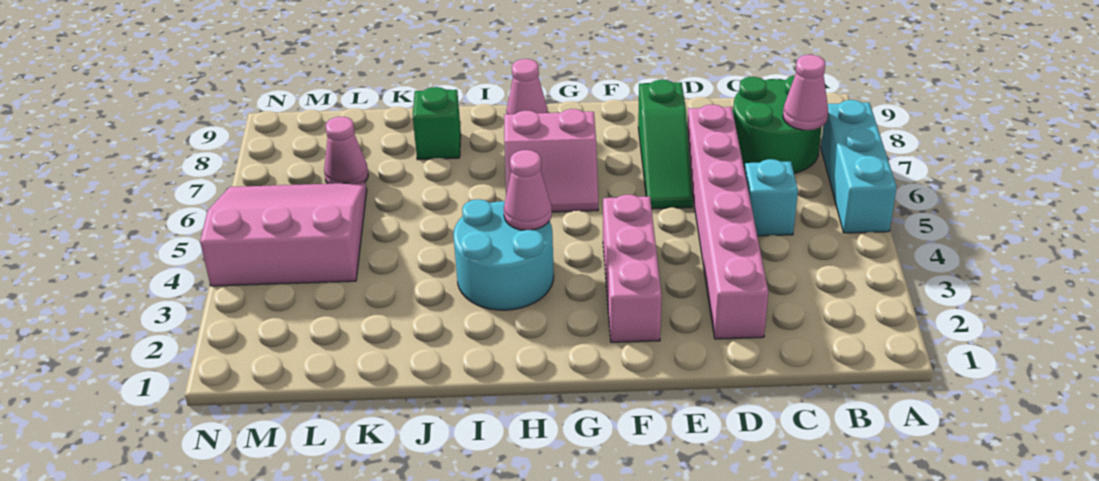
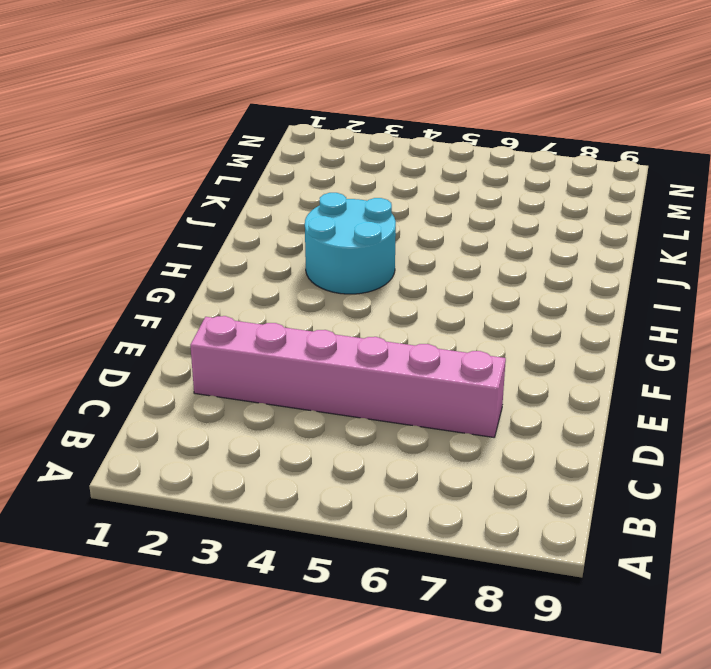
none -> cyan brick A5:A7 level 1
none -> green round brick B7:C8 level 1
none -> cyan brick C5 level 1

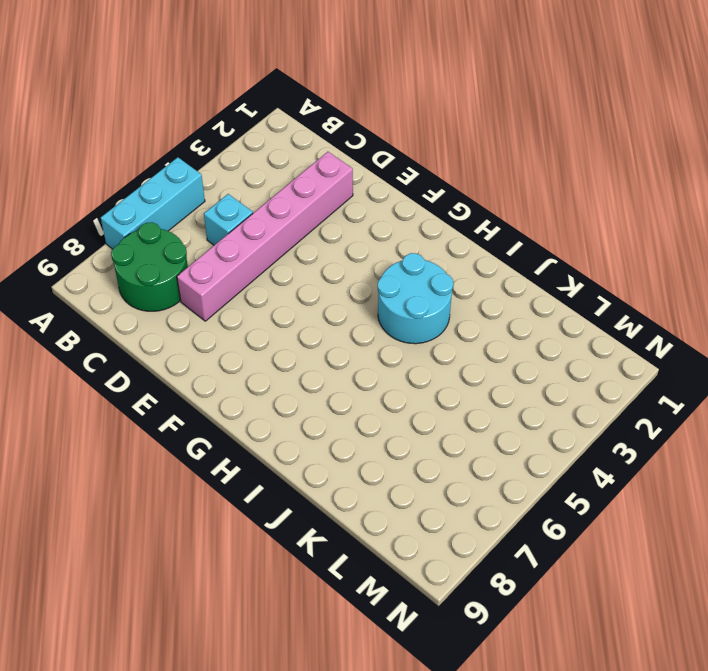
none -> green slope E6:E8 level 1 top 8
none -> pink brick F2:F4 level 1
none -> pink slope G6:H7 level 1 top 7

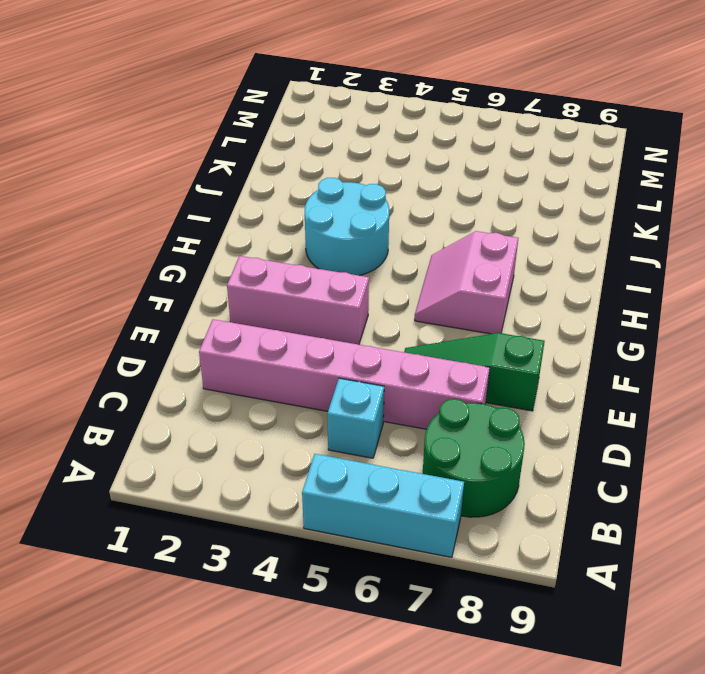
none -> pink cone H9 level 1
none -> green brick J8 level 1
none -> pink slope L4:N6 level 1 top 4

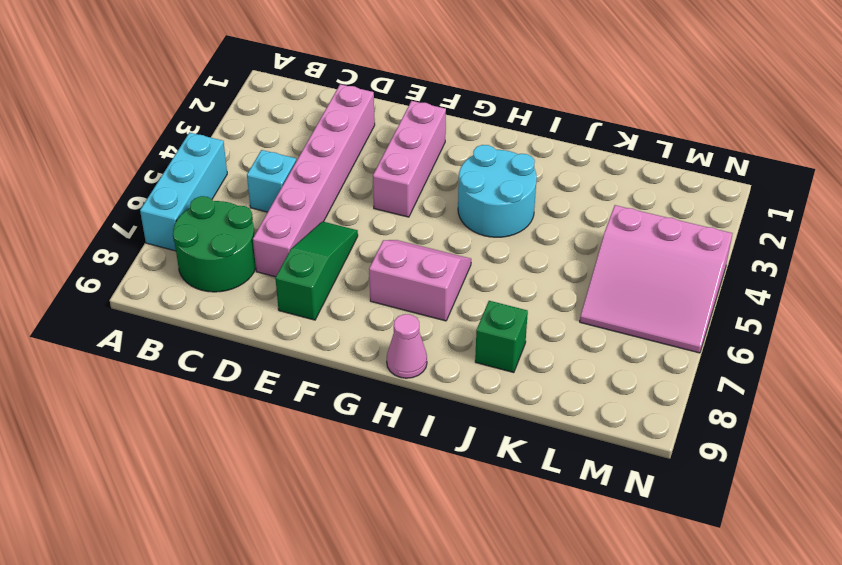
none -> pink cone L7 level 1
none -> pink cone B7 level 2
none -> pink cone H4 level 2

